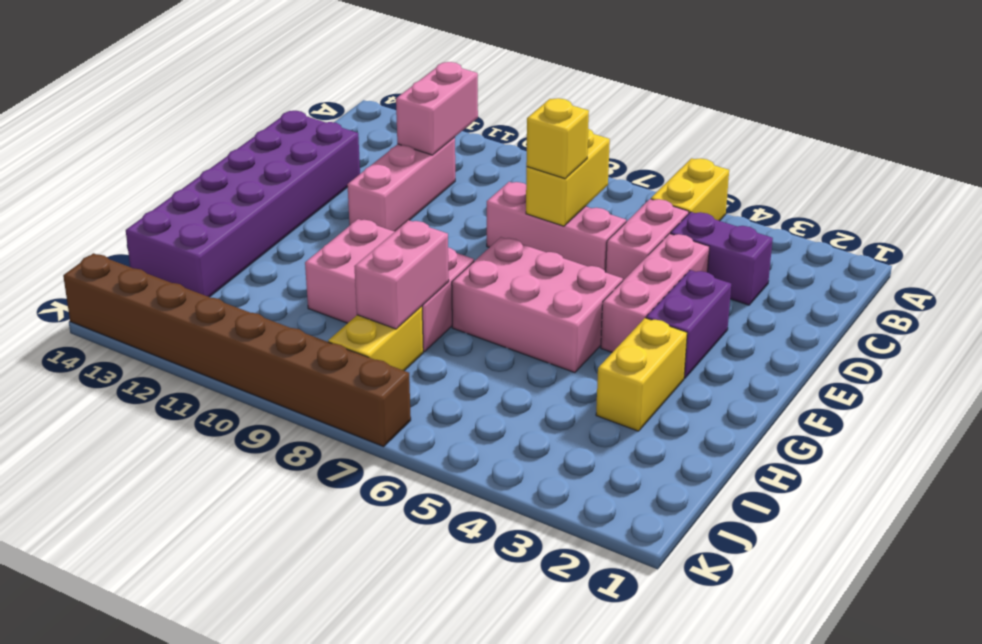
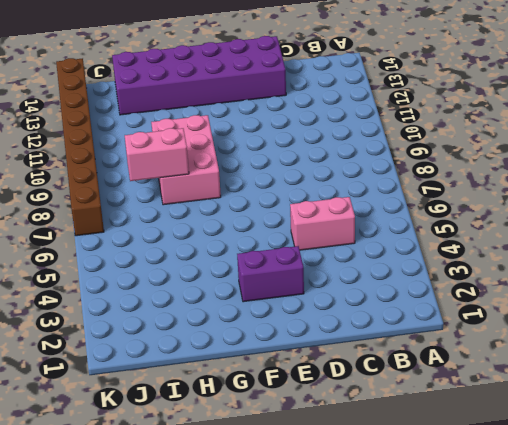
none -> yellow brick A5:B5 level 1
none -> purple brick C3:C4 level 1
none -> pink brick C11:E11 level 1

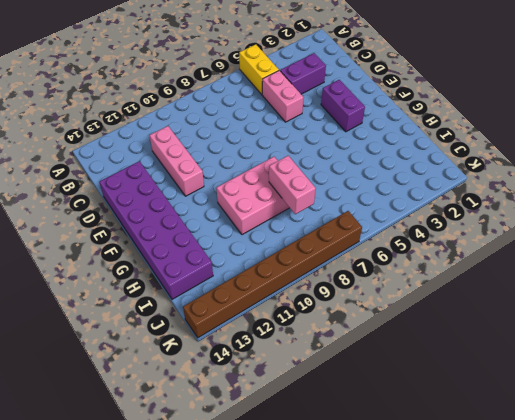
none -> pink brick D4:F4 level 1
none -> pink brick D6:D8 level 1
none -> pink brick F5:G7 level 1

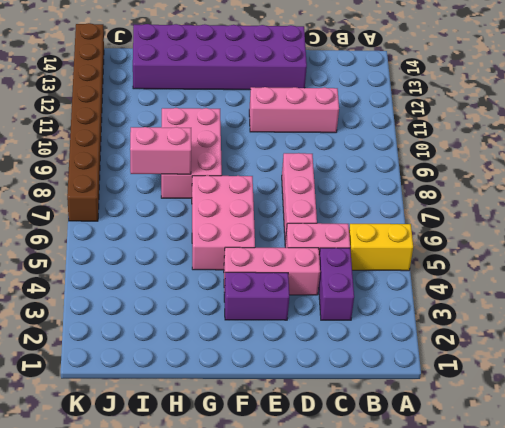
none -> yellow brick G3:H3 level 1
none -> yellow brick I8:J8 level 1
none -> pink brick B11:C11 level 2

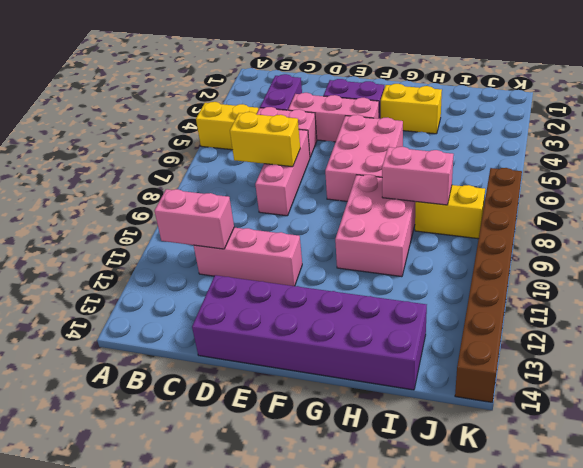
none -> yellow brick D7 level 3

